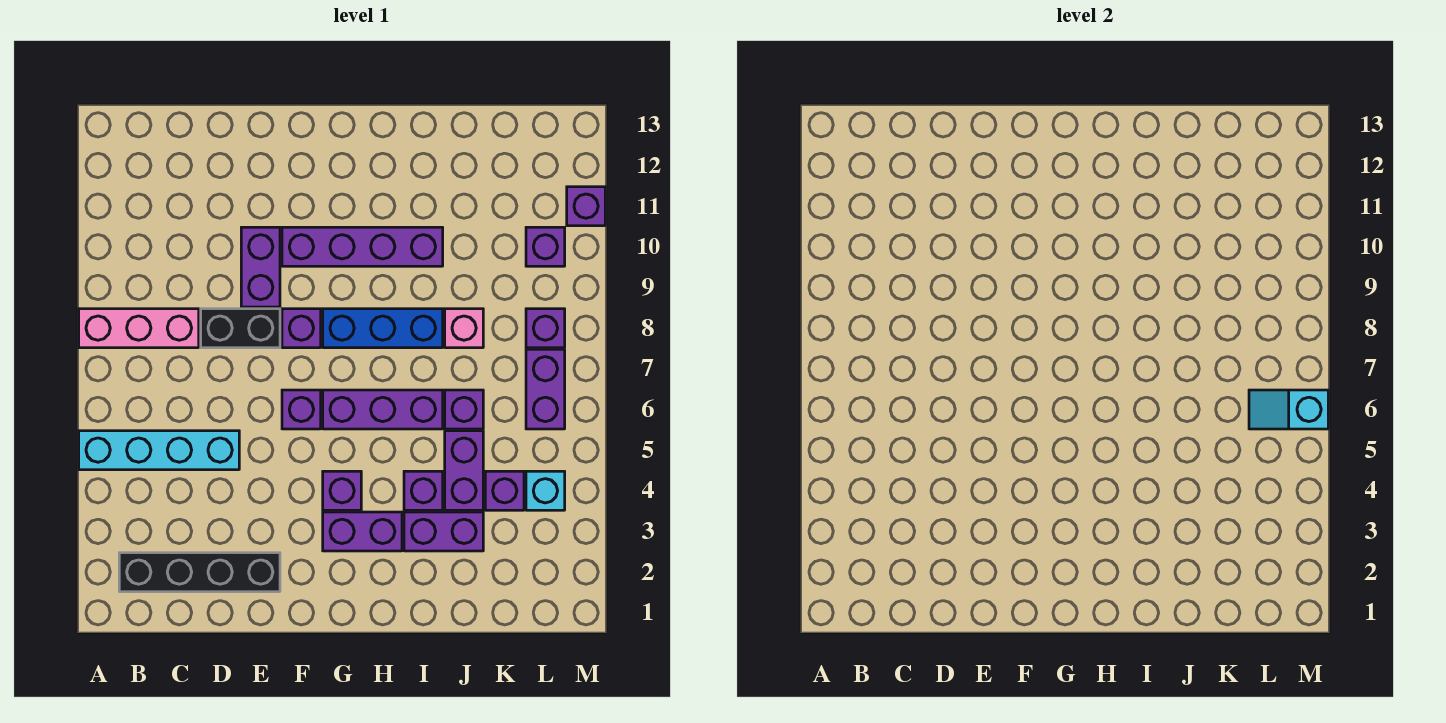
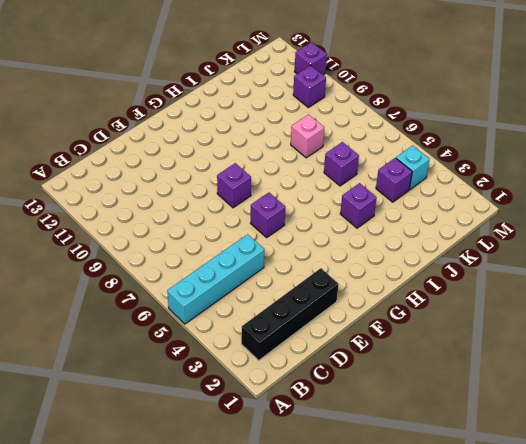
none -> pink brick A8:C8 level 1
none -> black brick D8:E8 level 1
none -> purple brick E9:E10 level 1

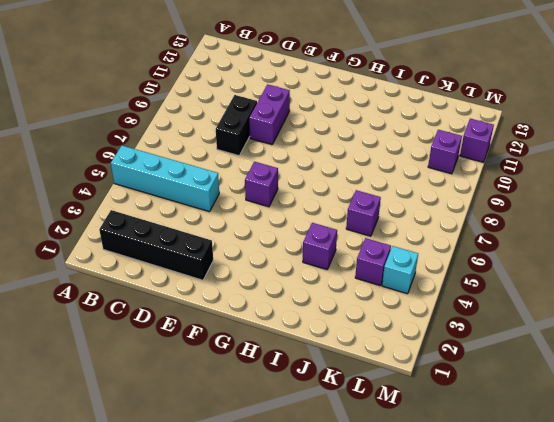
black brick D8:D9 level 1 -> black brick D8:E8 level 1
none -> pink brick A8:C8 level 1
none -> purple brick F8 level 1
none -> purple brick F10:I10 level 1

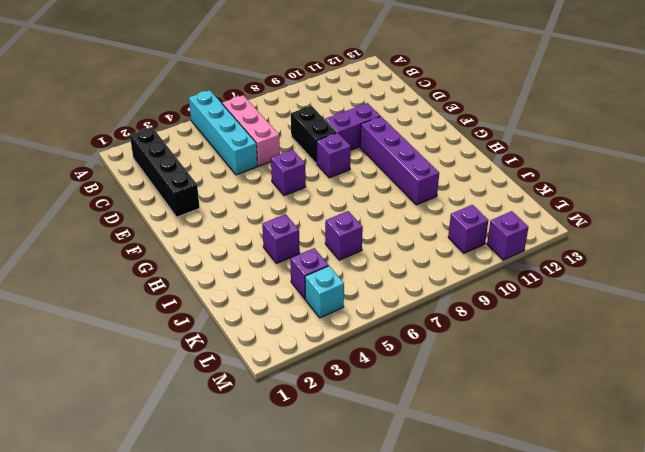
pink brick B6:D6 level 1 -> pink brick A8:C8 level 1
none -> purple brick G3:H3 level 1
none -> purple brick G4 level 1
none -> purple brick G6:I6 level 1

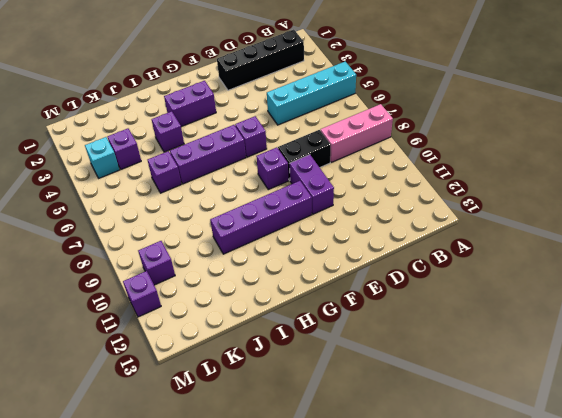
none -> purple brick G4 level 1
none -> blue brick G8:I8 level 1
none -> purple brick I3:J3 level 1

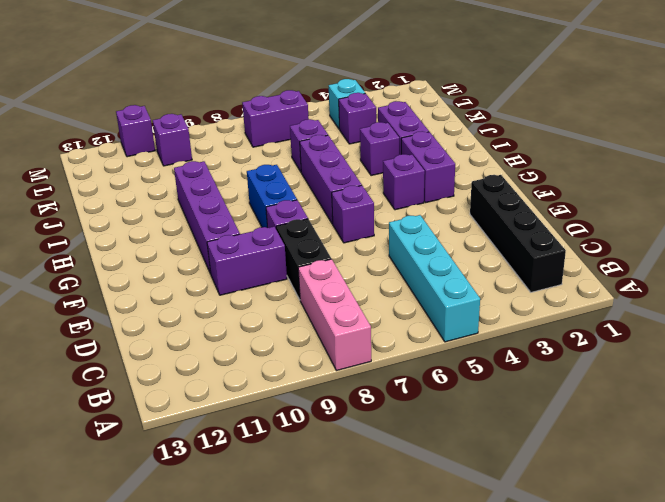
blue brick G8:H8 level 1 -> blue brick G8:I8 level 1
none -> purple brick J4:J5 level 1
none -> pink brick J8 level 1
none -> purple brick L8 level 1

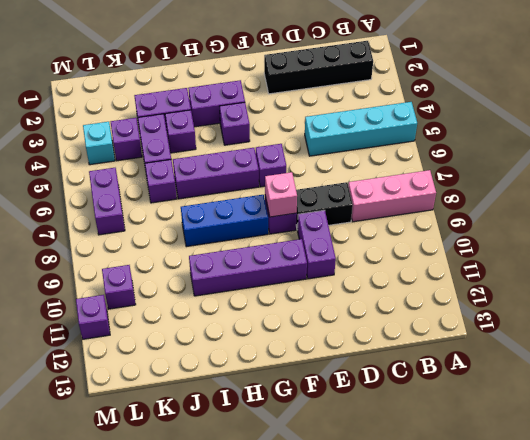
pink brick F8 level 2 -> pink brick J8 level 1
none -> purple brick L8 level 1
none -> cyan slope L6:M6 level 2 top M

